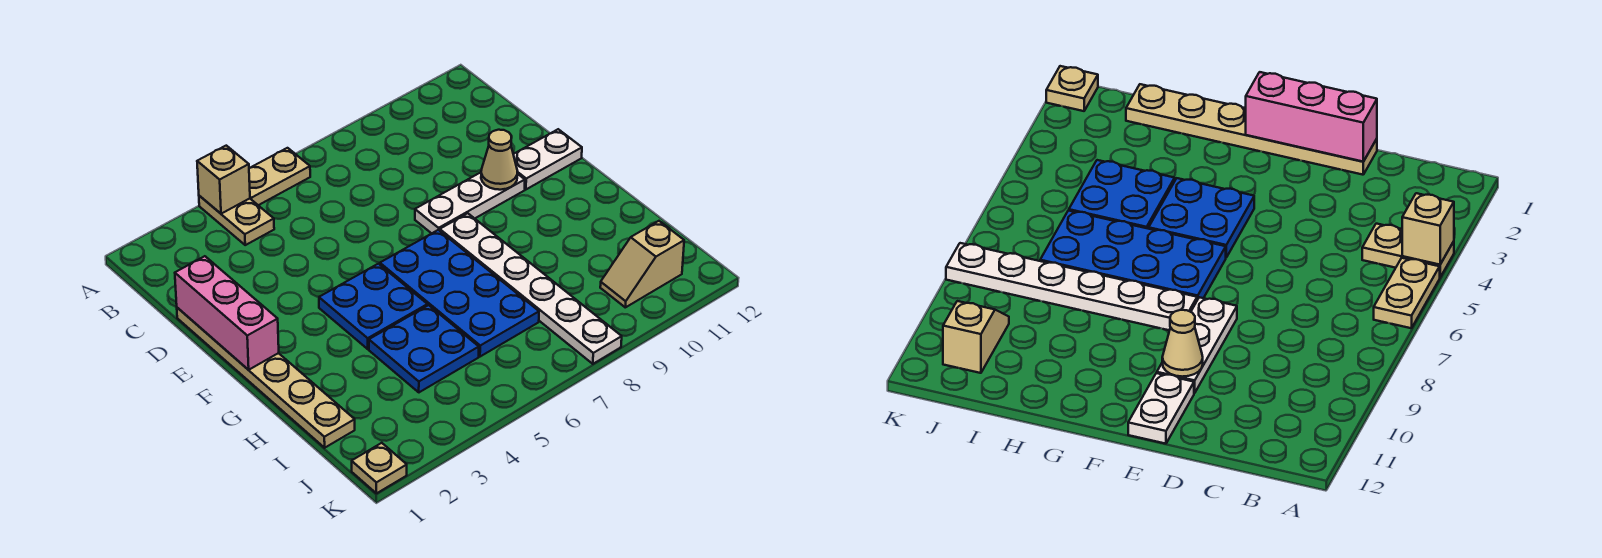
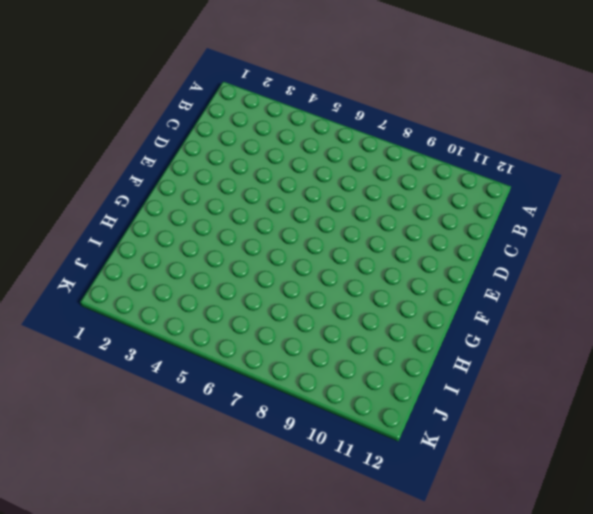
none -> tan plate A4:B4 level 1
none -> tan plate A5:A6 level 1
none -> tan plate D1:I1 level 1

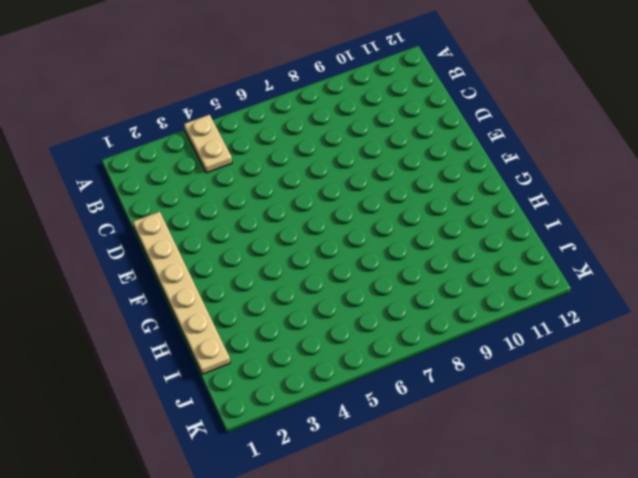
none -> tan plate A5:A6 level 1
none -> white plate E8:E10 level 1
none -> white plate E11:E12 level 1

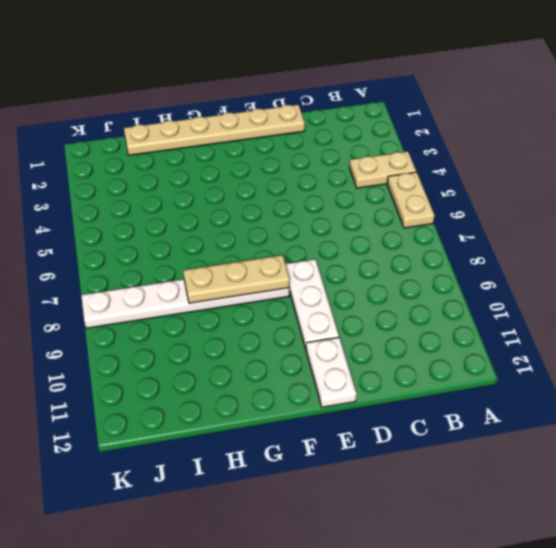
tan plate F8:H8 level 2 -> none
none -> blue plate F4:G5 level 1
none -> blue plate F6:I7 level 1
none -> blue plate H4:I5 level 1

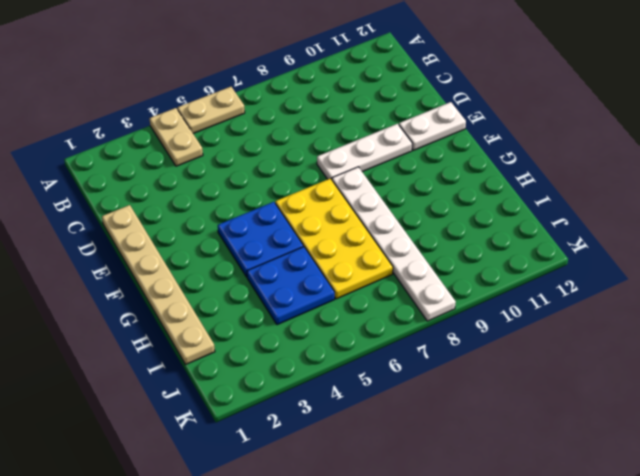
yellow plate F6:I7 level 1 -> blue plate F6:I7 level 1
none -> tan slope J10:J11 level 1 top 11
none -> tan plate K1 level 1
none -> tan brick A4 level 2

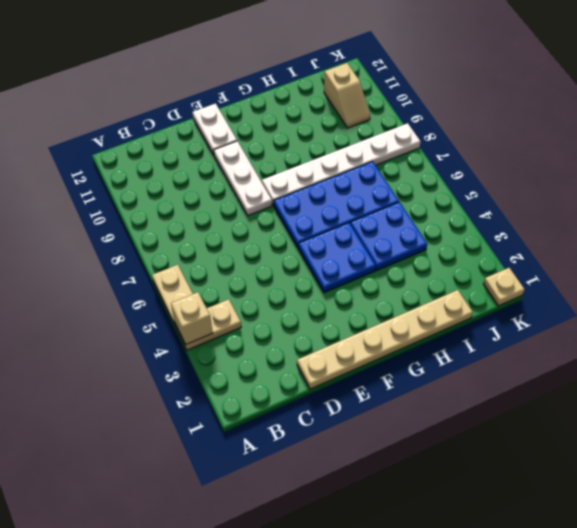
none -> pink brick D1:F1 level 2
none -> tan cone E10 level 2

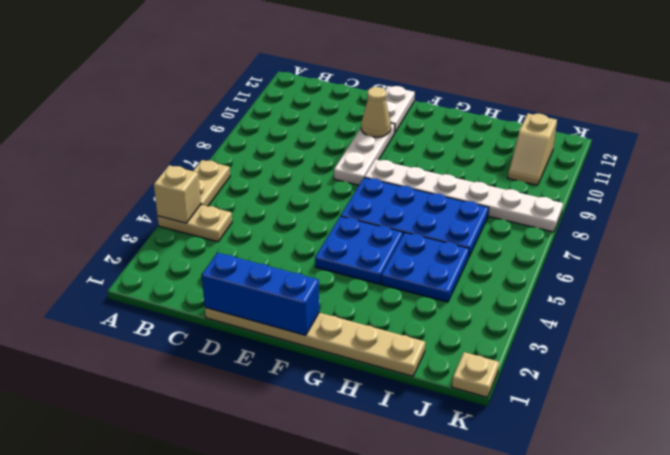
blue brick D1:F1 level 2 -> pink brick D1:F1 level 2

